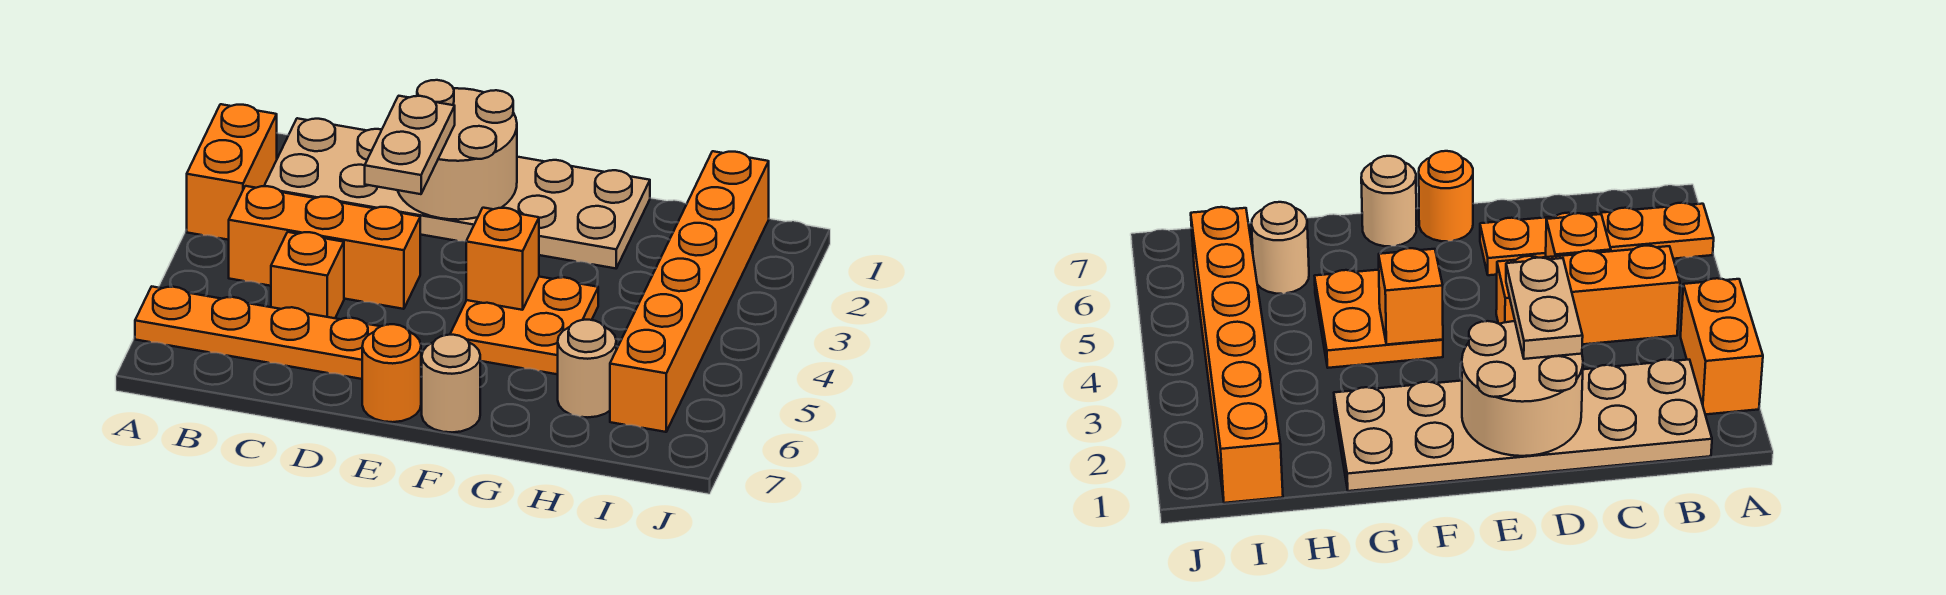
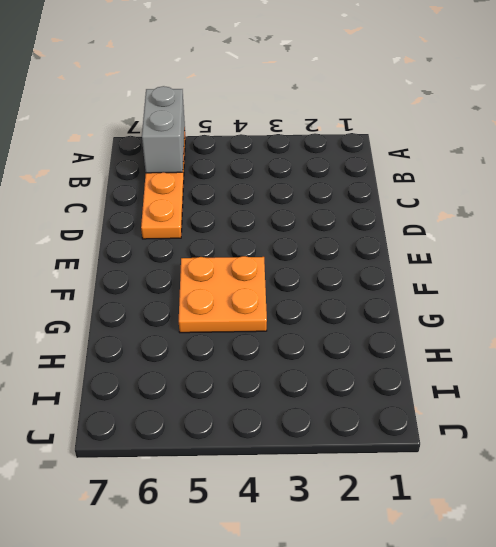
grey brick A6:B6 level 2 -> none
none -> orange brick A2:A3 level 1
none -> tan plate B1:G2 level 1
none -> orange brick B4:D4 level 1

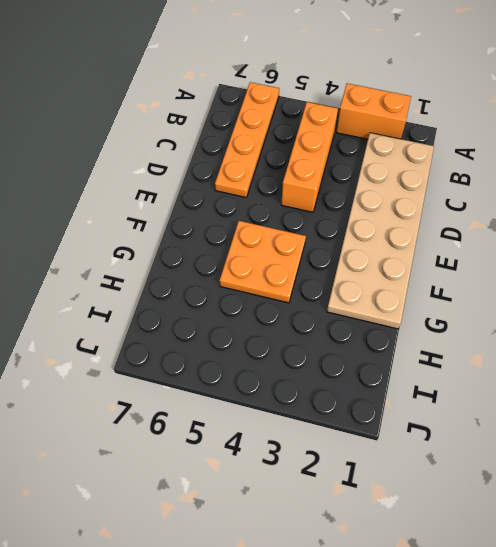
none -> orange brick C5 level 1
none -> orange round brick E7 level 1
none -> tan round brick F7 level 1

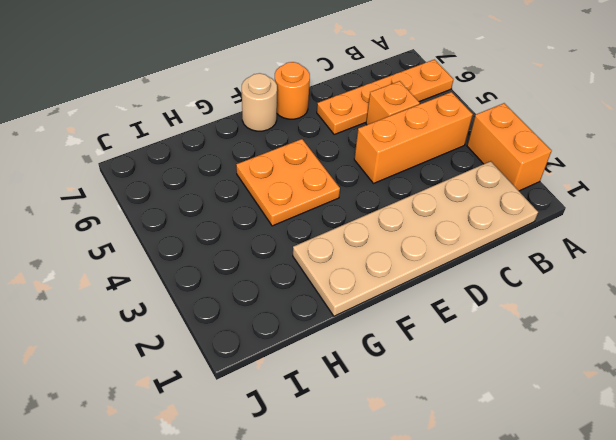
none -> tan round brick H6 level 1
none -> orange brick I1:I6 level 1
none -> tan round brick D1:E2 level 2

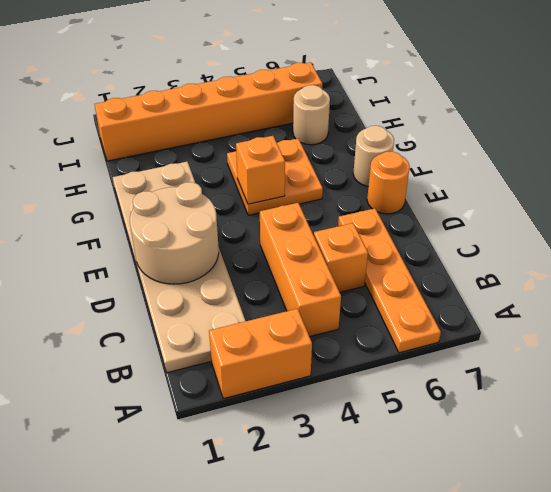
none -> tan plate D2:D3 level 3

